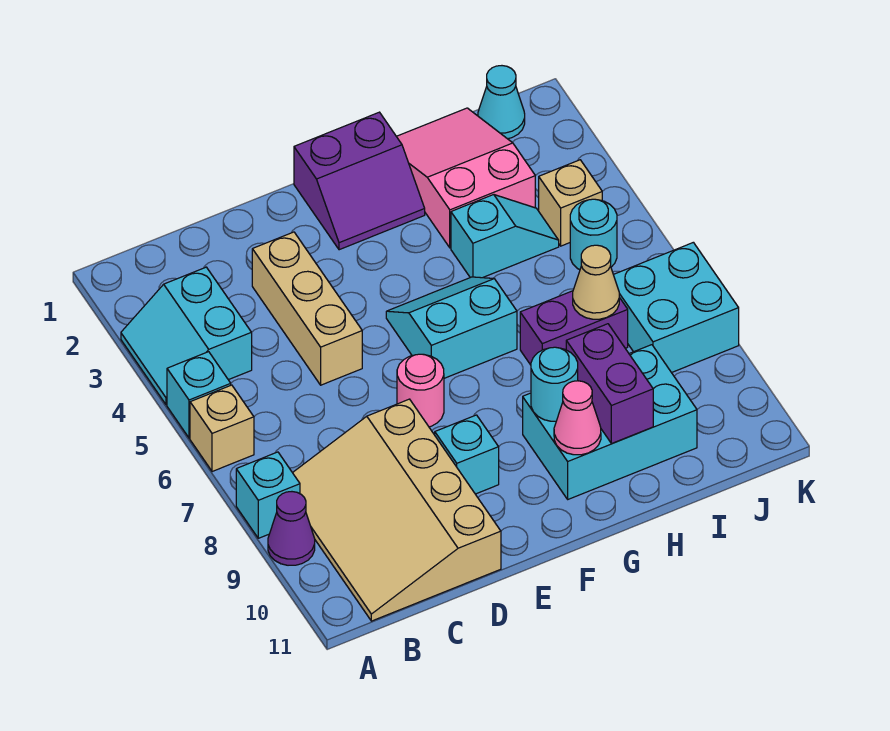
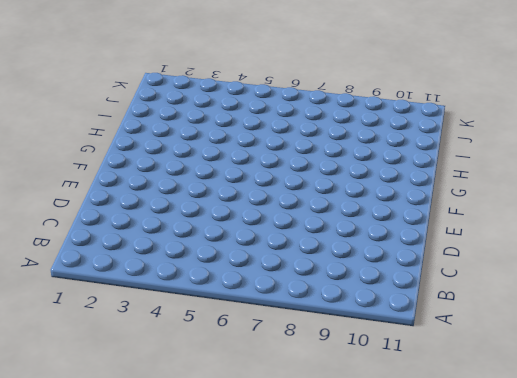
none -> cyan slope A3:B4 level 1 top B
none -> cyan brick A5 level 1
none -> tan brick A6 level 1

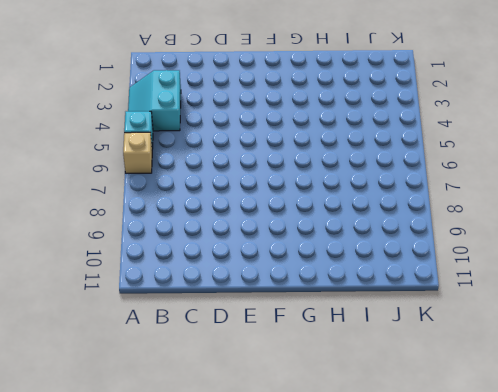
none -> cyan brick A8 level 1
none -> purple cone A9 level 1
none -> tan slope B8:D11 level 1 top D

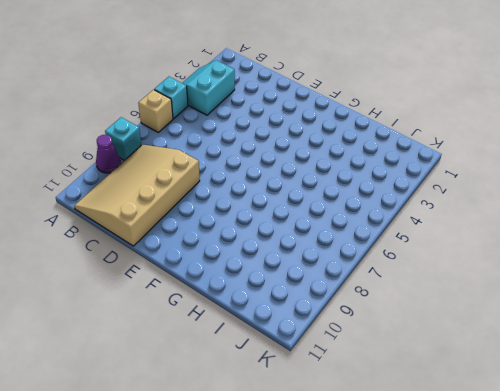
none -> tan brick D3:D5 level 1
none -> pink round brick E7 level 1
none -> cyan brick E9 level 1

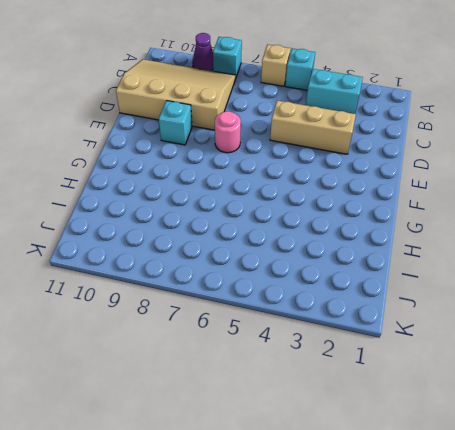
none -> purple slope F1:G2 level 1 top 1
none -> cyan slope F5:G6 level 1 top 6
none -> cyan brick G9:I10 level 1

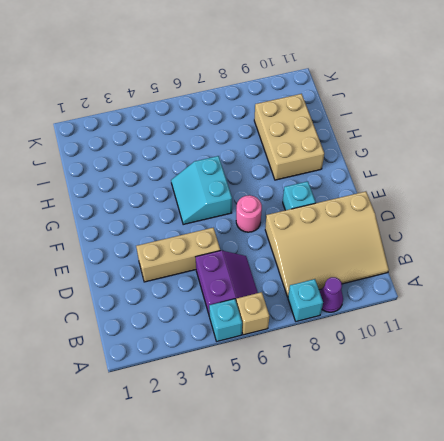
purple slope B5:C6 level 1 top 5 -> purple slope F1:G2 level 1 top 1
tan brick G9:I10 level 1 -> cyan brick G9:I10 level 1
none -> cyan slope A3:B4 level 1 top B
none -> pink slope H1:I3 level 1 top 3
none -> cyan slope H4:I4 level 1 top H

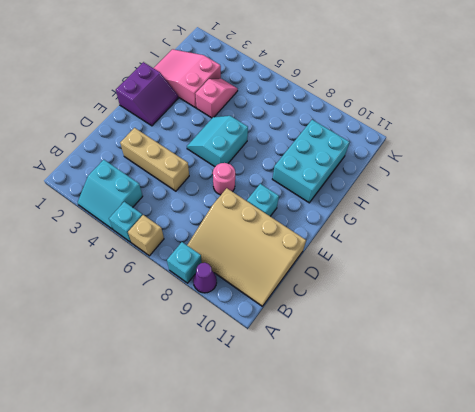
pink slope H4:I4 level 1 top H -> cyan slope H4:I4 level 1 top H
none -> purple brick H7:I7 level 1
none -> cyan cone J1 level 1
none -> tan brick J4 level 1

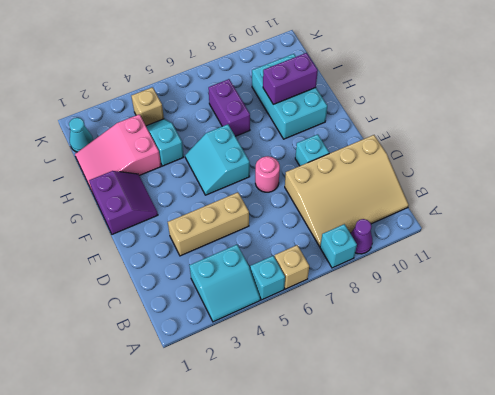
none -> cyan round brick J5 level 1
none -> cyan brick J7:K8 level 1
none -> cyan round brick G9 level 2

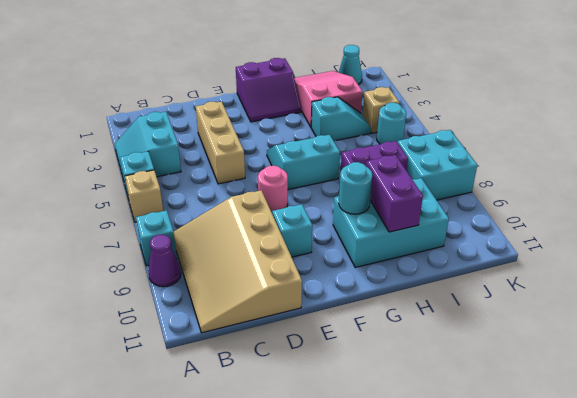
none -> pink cone G10 level 2
none -> tan cone I7 level 2

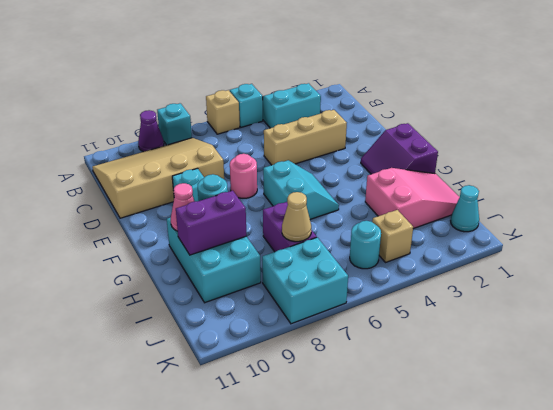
none -> cyan slope H4:I4 level 1 top H

